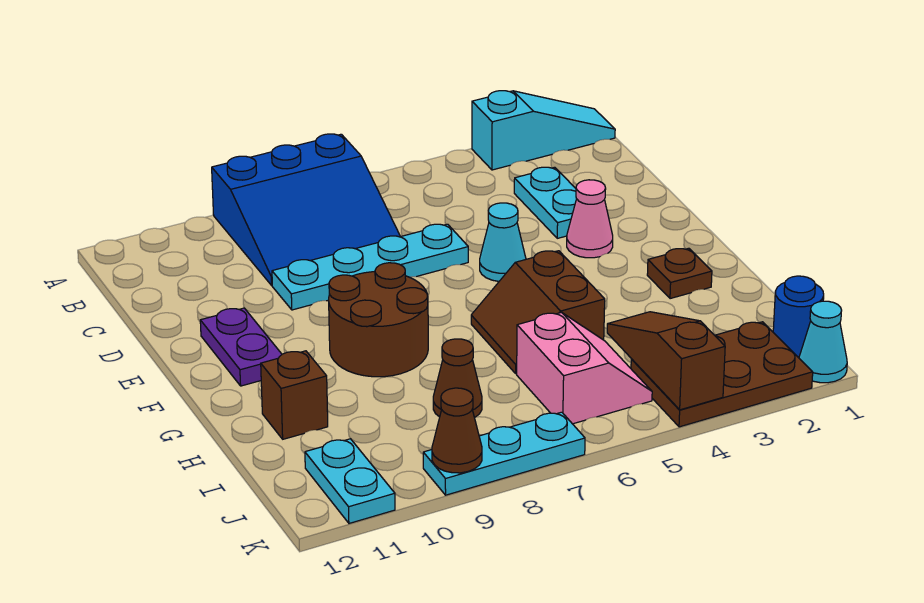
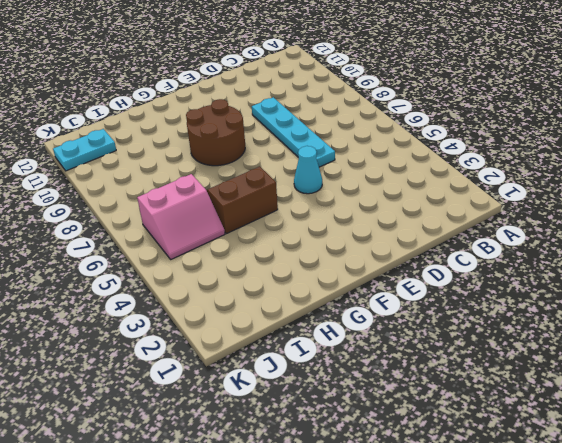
none -> cyan slope A1:A3 level 1 top 3
none -> blue slope A7:C9 level 1 top A
none -> cyan plate C3:D3 level 1

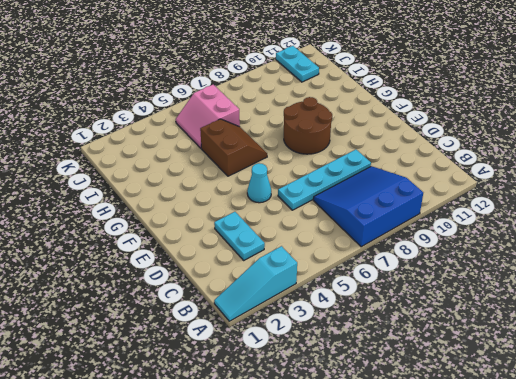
none -> pink cone E3 level 1
none -> purple plate E11:F11 level 1
none -> brown plate G2 level 1

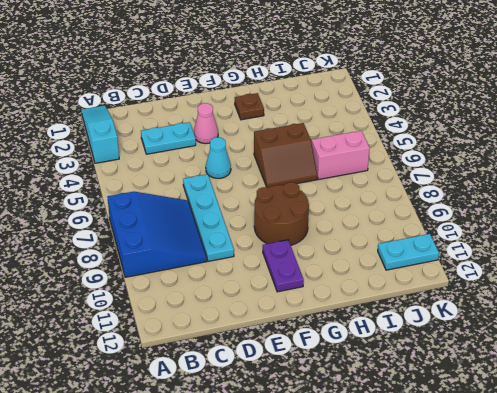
purple plate F10:F11 level 1 -> purple plate E11:F11 level 1
none -> brown brick H11 level 1
none -> brown cone I8 level 1
none -> blue round brick J1 level 1

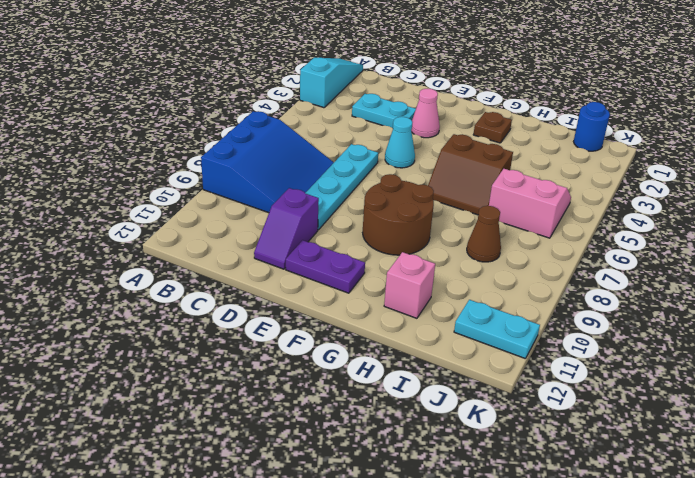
purple slope D10:D11 level 1 top 10 -> none
pink brick H11 level 1 -> brown brick H11 level 1
none -> brown plate J2:K4 level 1
none -> cyan cone K1 level 1
none -> cyan plate K7:K9 level 1

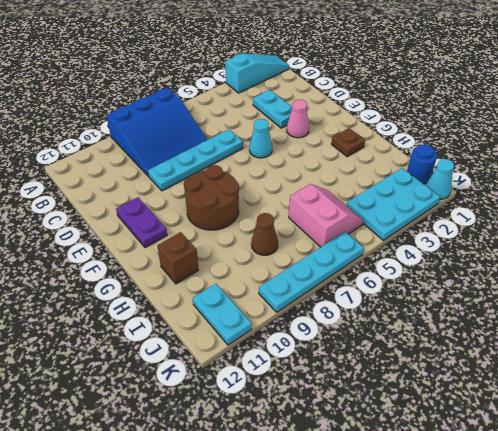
cyan plate J2:K4 level 1 -> brown plate J2:K4 level 1
cyan plate K6:K9 level 1 -> cyan plate K7:K9 level 1
none -> brown slope G5:H6 level 1 top 5
none -> brown slope I4:K4 level 2 top K
none -> brown cone K9 level 2

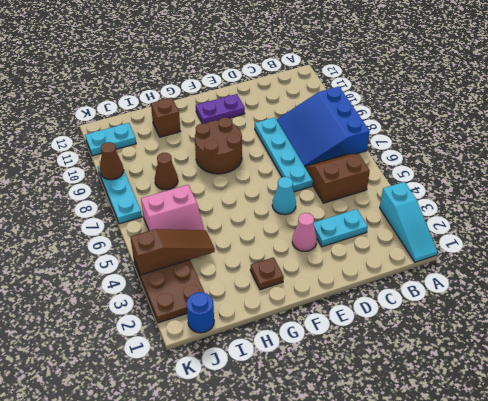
brown slope B5:C6 level 1 top 5 -> brown slope G5:H6 level 1 top 5
none -> cyan cone K1 level 1

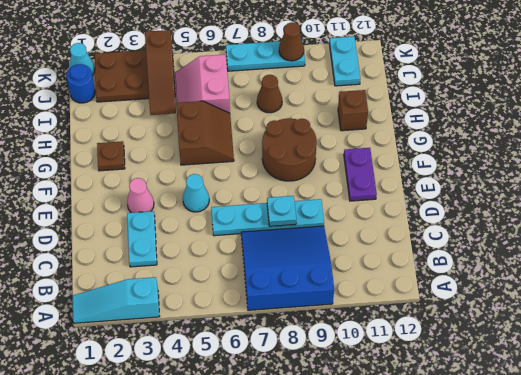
cyan plate D8 level 2 -> none

